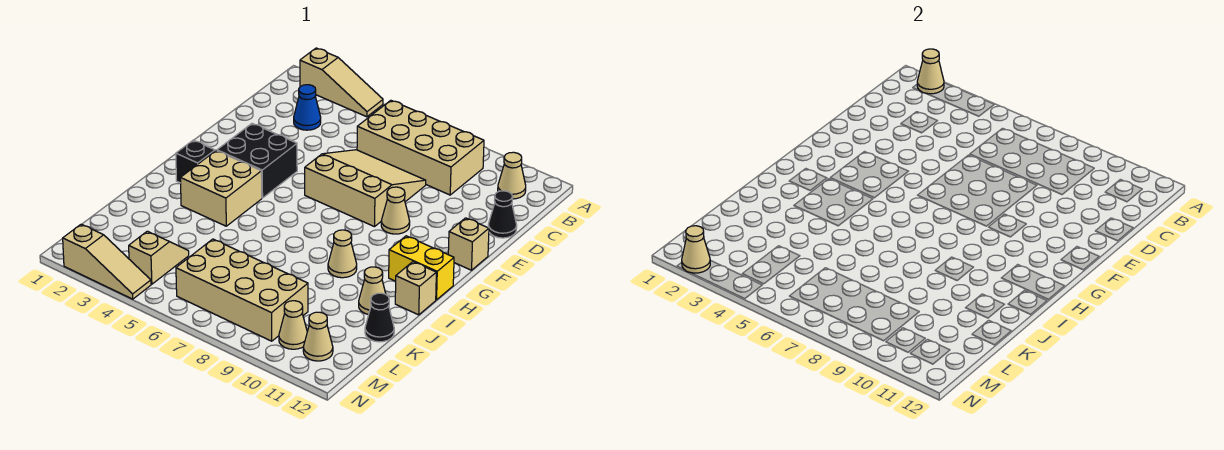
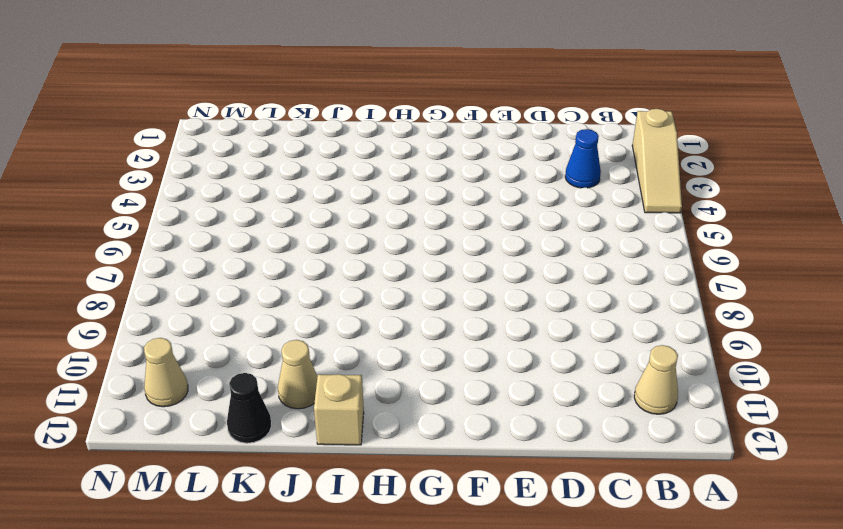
none -> tan brick B6:C9 level 1
none -> tan slope D6:F8 level 1 top F
none -> black cone D12 level 1

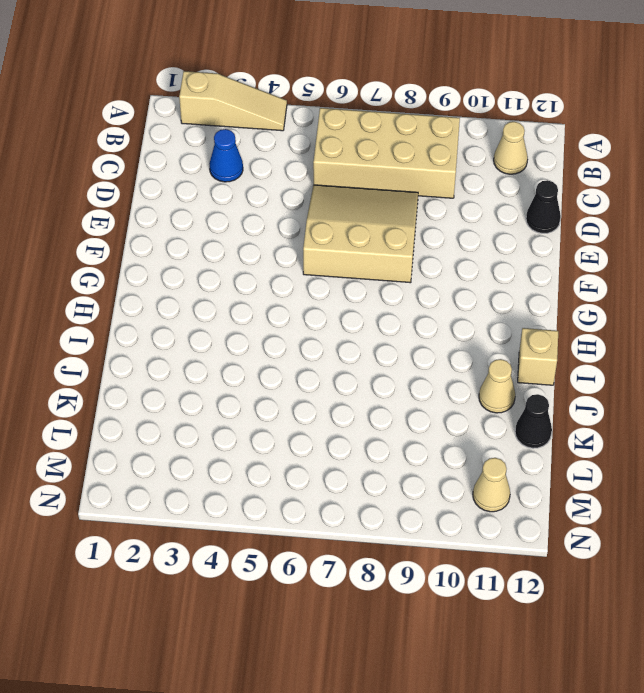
none -> black brick F3:G4 level 1
none -> tan cone F9 level 1
none -> tan brick F12 level 1

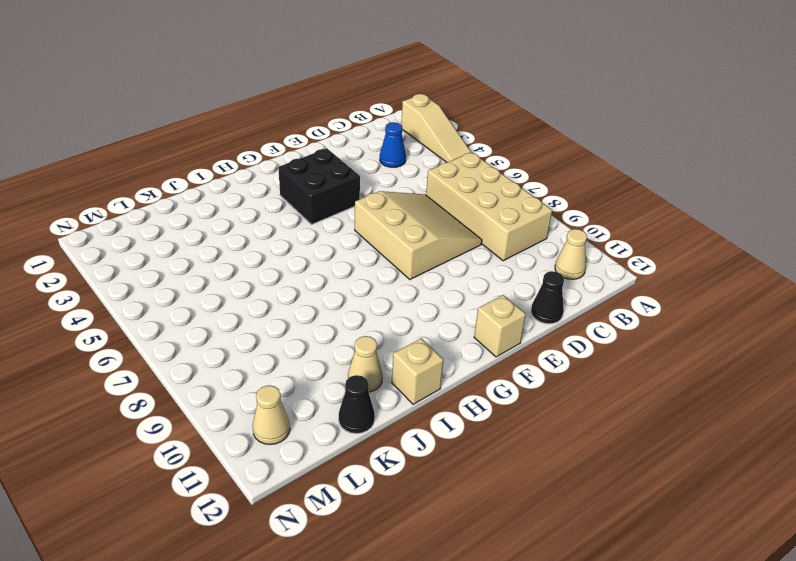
none -> tan cone F9 level 1
none -> black brick H2 level 1
none -> tan brick H3:I4 level 1

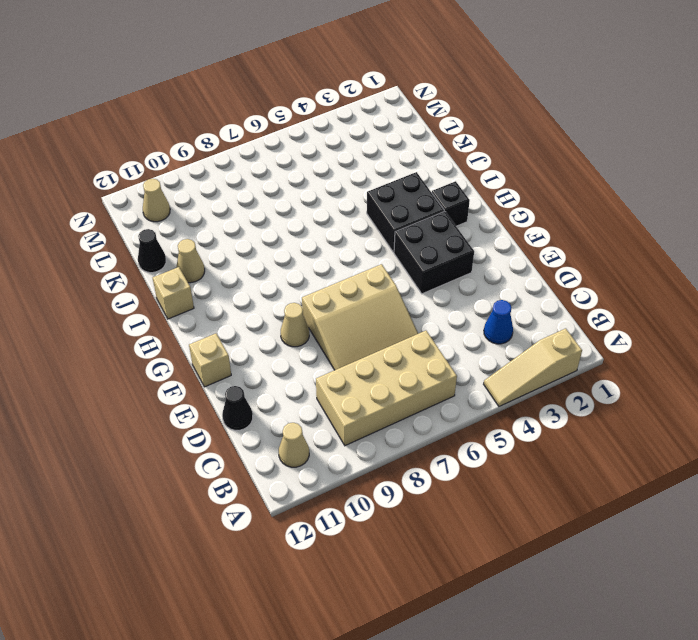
black brick H3:I4 level 1 -> tan brick H3:I4 level 1
none -> yellow brick H11:H12 level 1
none -> tan cone I9 level 1
none -> tan slope L4:M4 level 1 top M

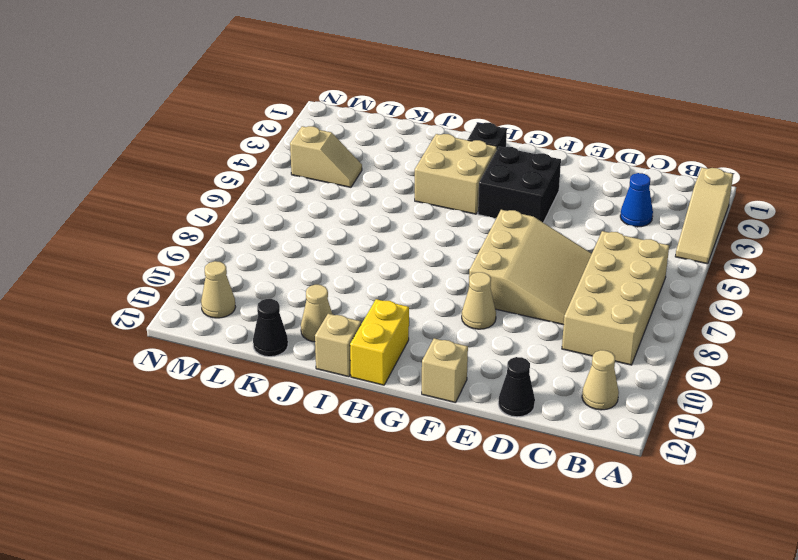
none -> tan cone I9 level 1
none -> tan brick L6:M9 level 1
none -> tan cone M10 level 1

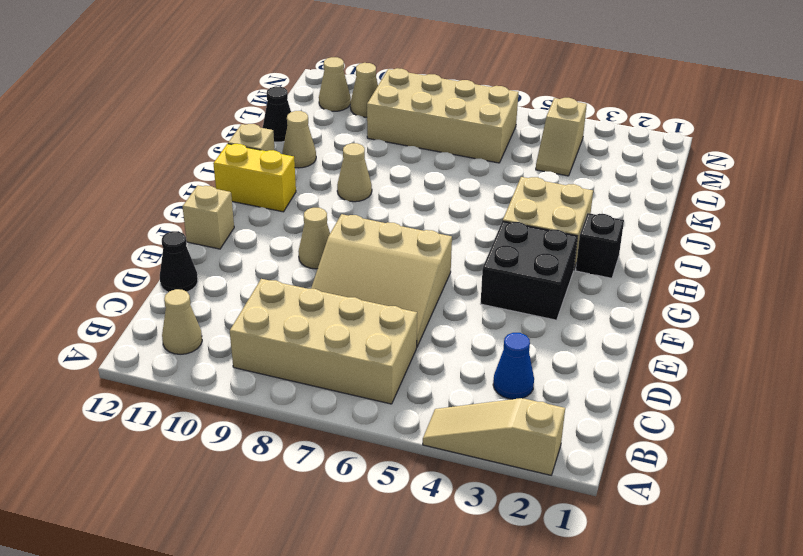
none -> tan slope N2:N4 level 1 top 2
none -> tan cone A2 level 2
none -> tan cone N2 level 2

